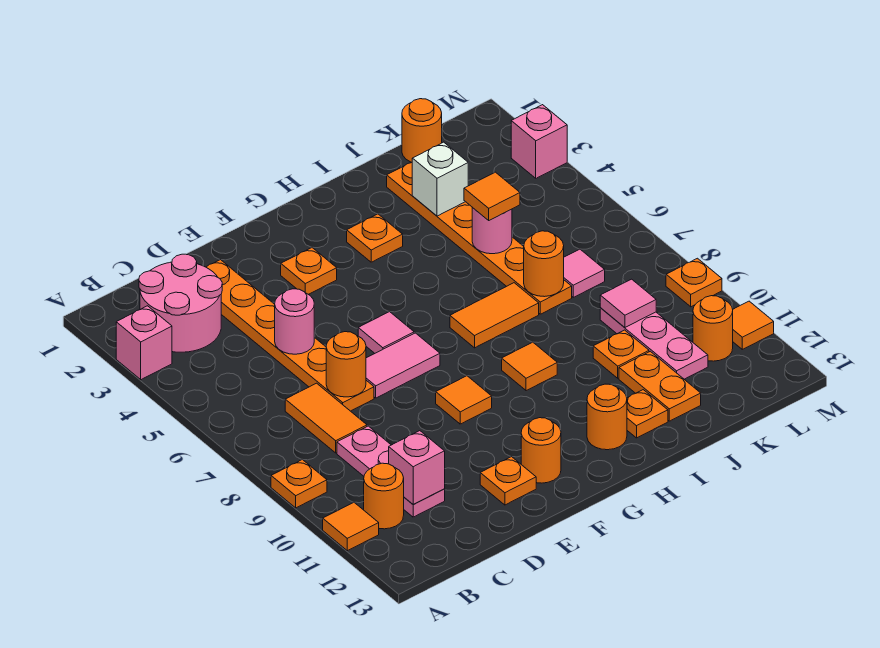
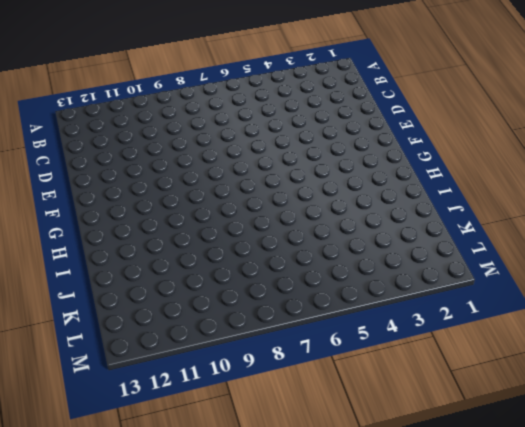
none -> pink brick A3 level 1
none -> orange plate A9 level 1
none -> orange tile A11 level 1
none -> pink round brick B2:C3 level 1

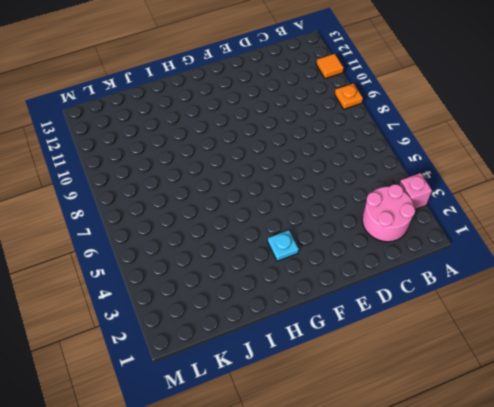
cyan plate G3 level 1 -> none
none -> orange round brick B11 level 1
none -> orange tile C7:C8 level 1
none -> pink plate C9:C11 level 1
none -> orange plate D2:D7 level 1

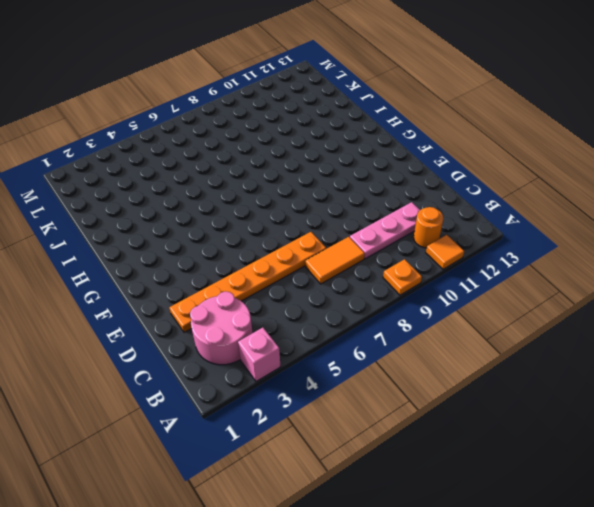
none -> pink tile E7:F7 level 1
none -> orange plate E12 level 1
none -> orange plate F3 level 1
none -> pink tile F6 level 1

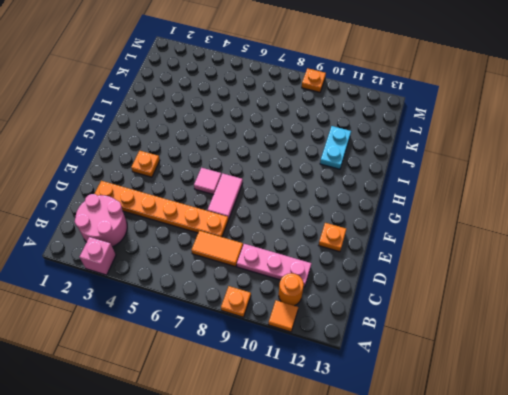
cyan plate I11:J11 level 1 -> orange plate J11:J12 level 1
none -> orange tile F9 level 1
none -> orange round brick F12 level 1
none -> orange plate H3 level 1
none -> orange tile H7:I7 level 1

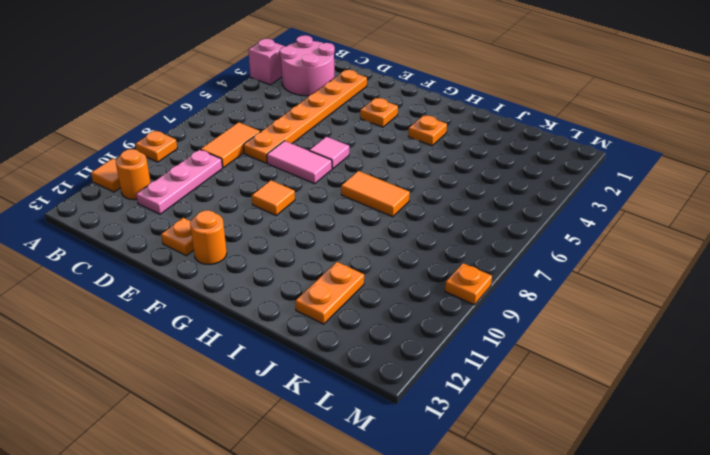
none -> orange tile H9 level 1
none -> orange round brick H12 level 1
none -> orange plate I12 level 1
none -> orange plate J2:J7 level 1

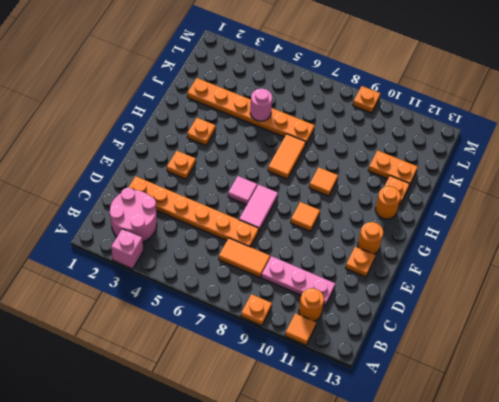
none -> orange plate J10 level 1
none -> orange round brick K1 level 1
none -> pink tile K7 level 1
none -> pink plate K9:K11 level 1

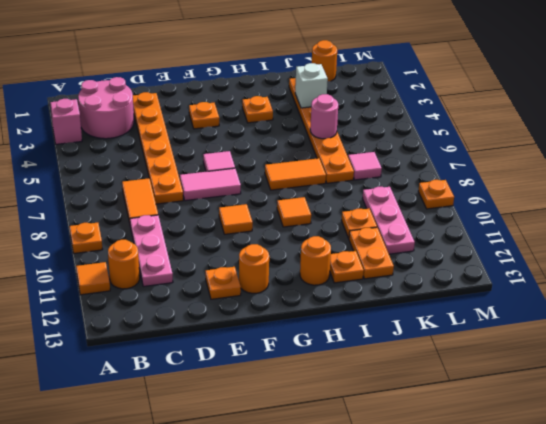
none -> orange round brick L11 level 1
none -> pink brick M3 level 1
none -> orange tile M11 level 1
none -> pink brick C11 level 2

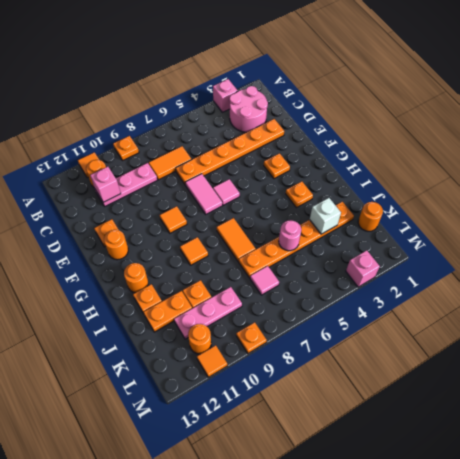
none -> pink round brick D5 level 2
none -> orange round brick D7 level 2
none -> orange round brick J7 level 2
none -> pink tile K9 level 2

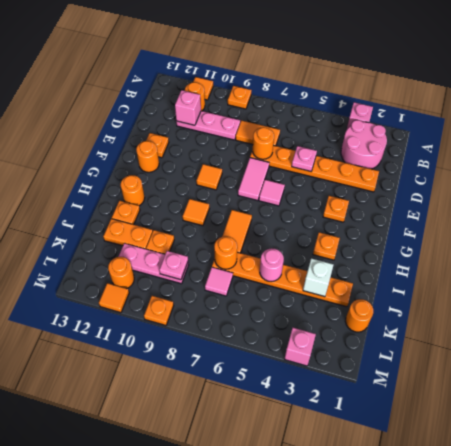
pink plate D5 level 2 -> pink round brick D5 level 2
pink plate K9 level 2 -> pink tile K9 level 2
none -> orange tile J5 level 3

